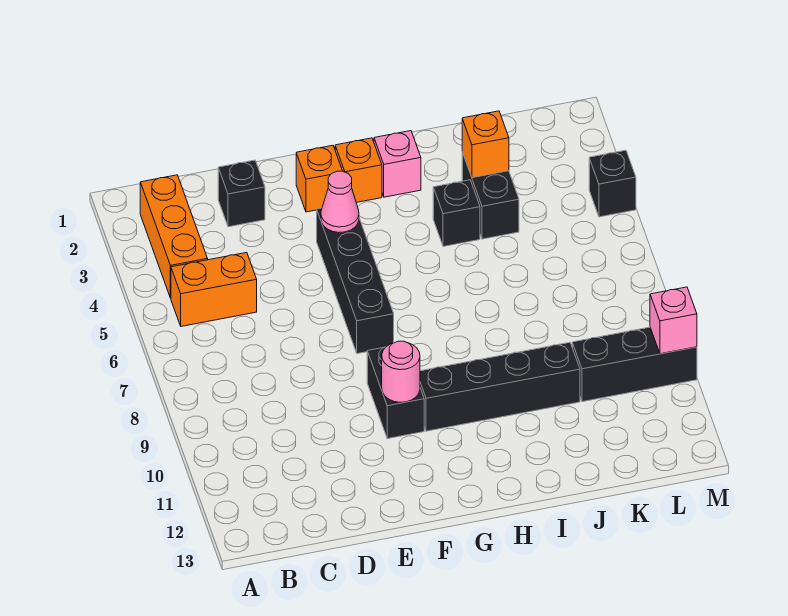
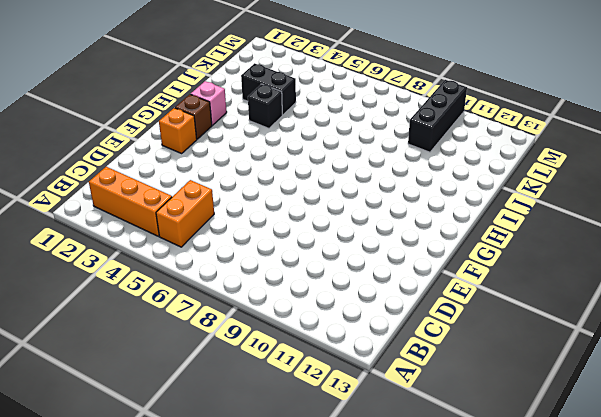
brown brick G2 level 1 -> orange brick G2 level 1
none -> black brick D2 level 1
none -> black brick F4:F7 level 1
none -> black brick F9:F10 level 1

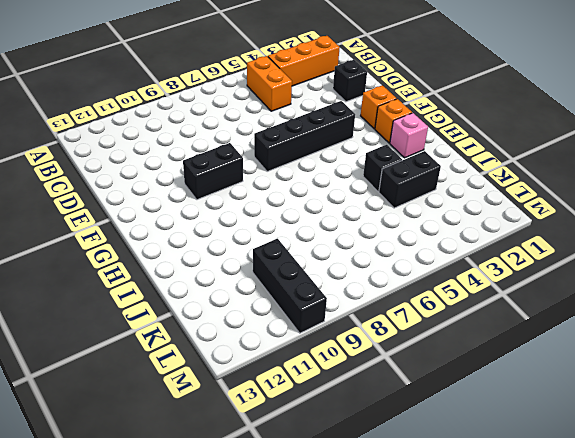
none -> black brick G10:J10 level 1
none -> black brick M4 level 1
none -> pink cone F4 level 2

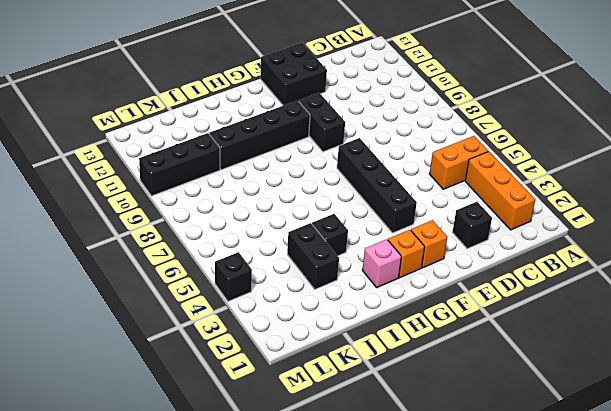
black brick E12:F13 level 1 -> none
none -> pink cone F4 level 2
none -> pink round brick F10 level 2
none -> orange brick J3 level 2

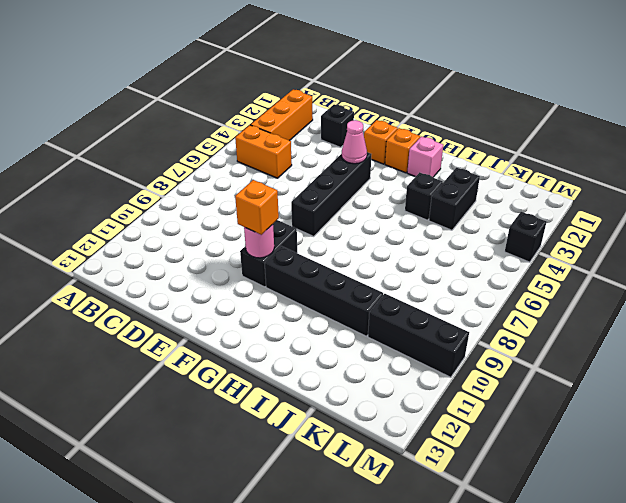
orange brick F10 level 3 -> orange brick J3 level 2
none -> pink brick M10 level 2

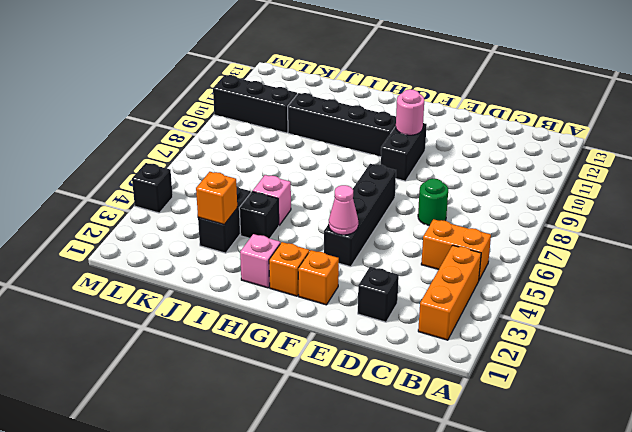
green round brick D7 level 1 -> none
pink brick I5 level 1 -> pink brick M10 level 2

